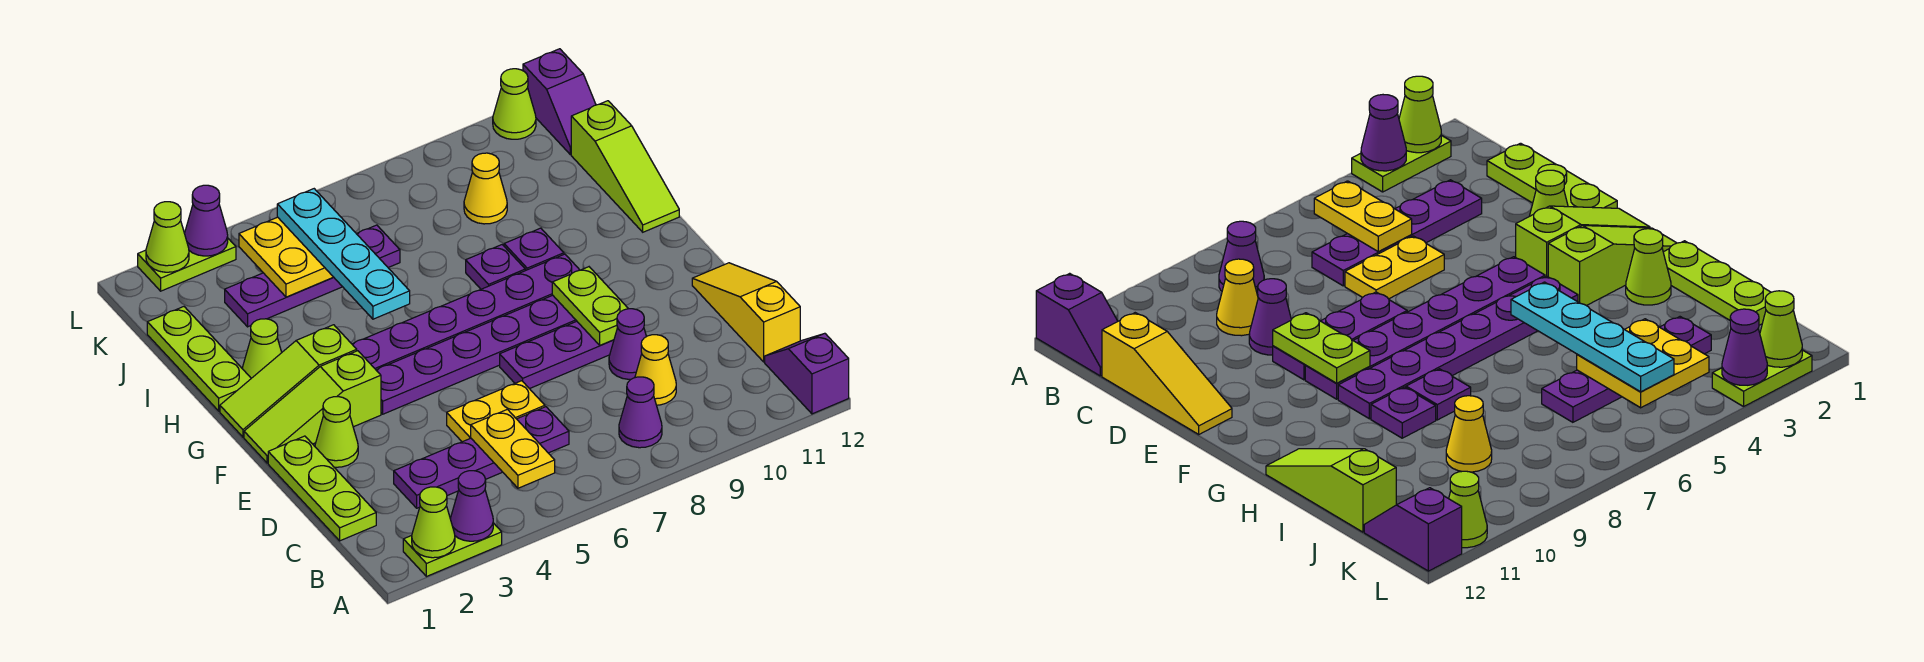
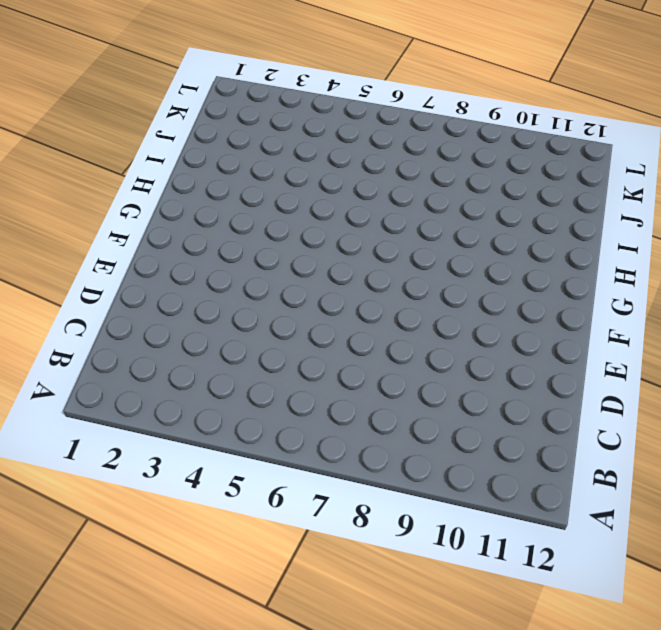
none -> lime plate A2:A3 level 1
none -> purple slope A12:B12 level 1 top A
none -> purple cone B8 level 1
none -> lime plate C1:E1 level 1

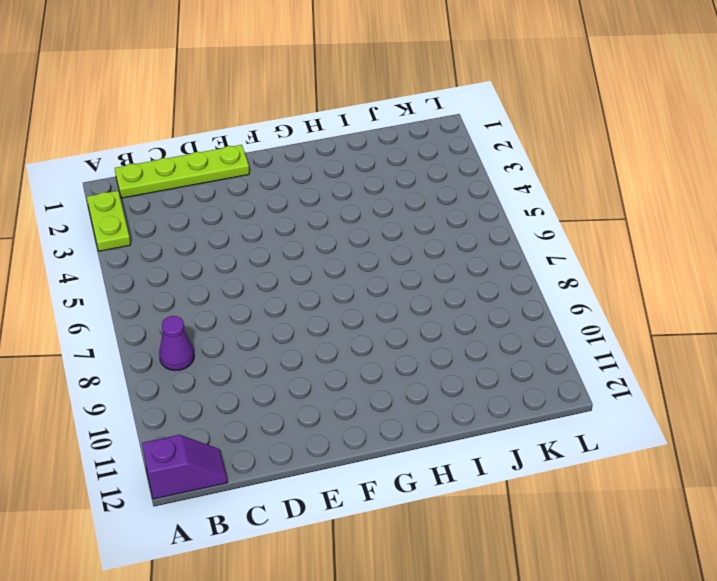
lime plate B1:E1 level 1 -> lime plate C1:E1 level 1
none -> purple plate C3:C6 level 1
none -> yellow cone C9 level 1
none -> yellow slope C12:E12 level 1 top C
none -> yellow plate D5:D6 level 1

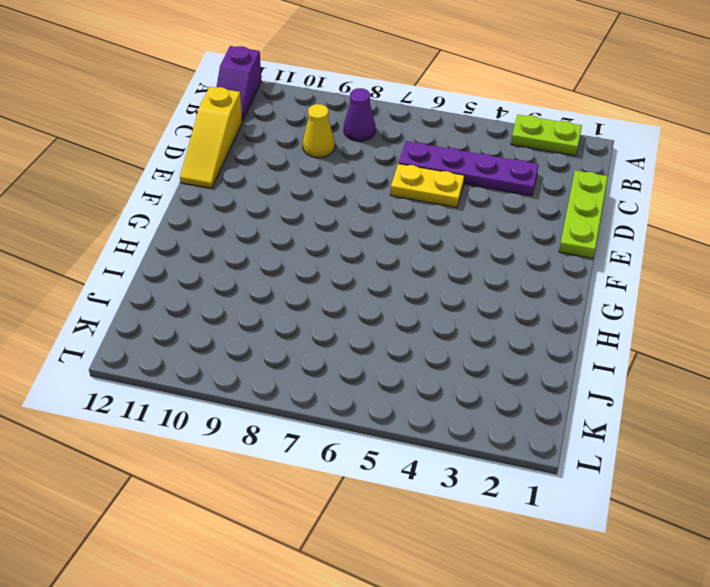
none -> purple cone D9 level 1
none -> lime cone E2 level 1
none -> purple plate E7:E9 level 1
none -> lime slope F1:F3 level 1 top 3

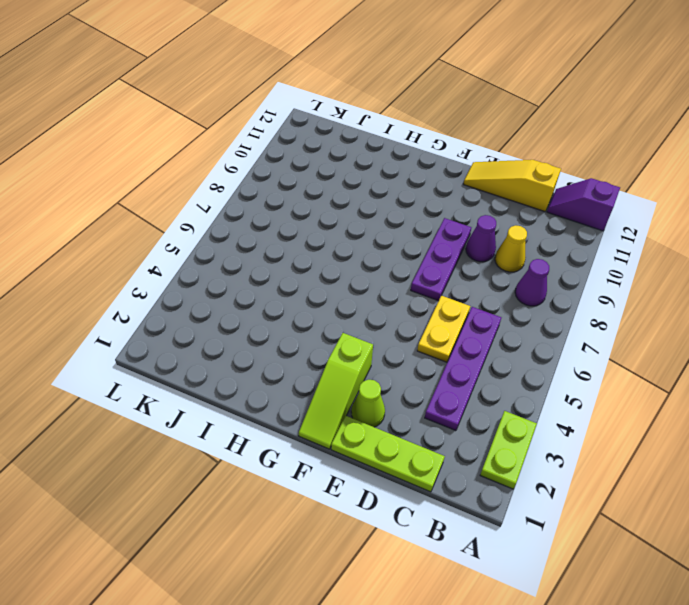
none -> purple plate F4:F9 level 1
none -> lime slope G1:G3 level 1 top 3
none -> purple plate G4:G9 level 1
none -> lime plate H1:J1 level 1

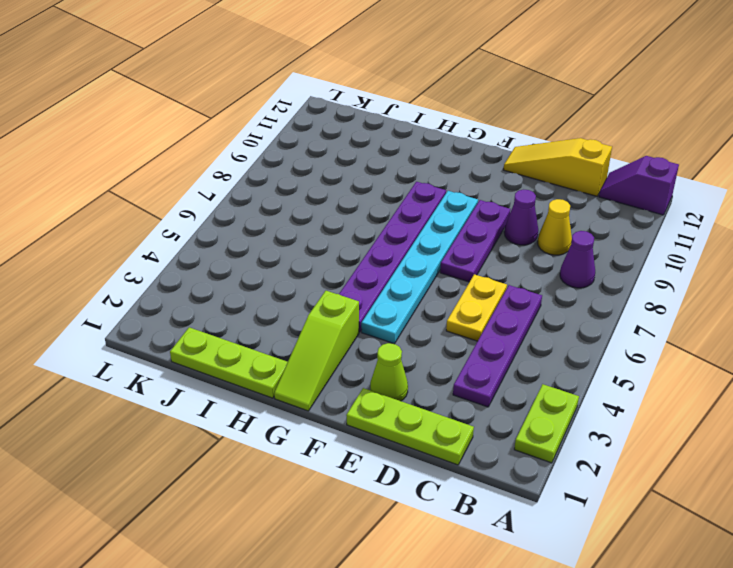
cyan plate F4:F9 level 1 -> purple plate F4:F9 level 1
none -> lime slope F1:F3 level 1 top 3
none -> lime cone H2 level 1
none -> purple plate H8 level 1
none -> purple plate H9 level 1

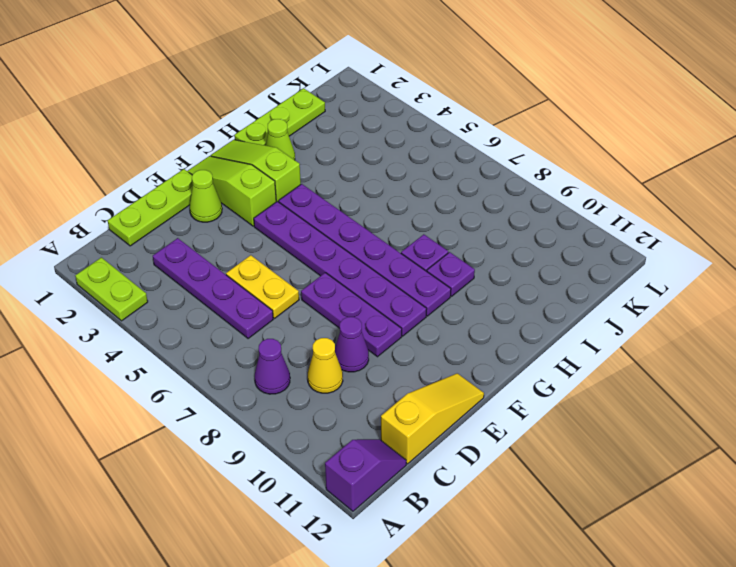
none -> lime slope H12:J12 level 1 top J
none -> purple plate J3:J6 level 1
none -> yellow cone J9 level 1
none -> purple slope K12:L12 level 1 top L

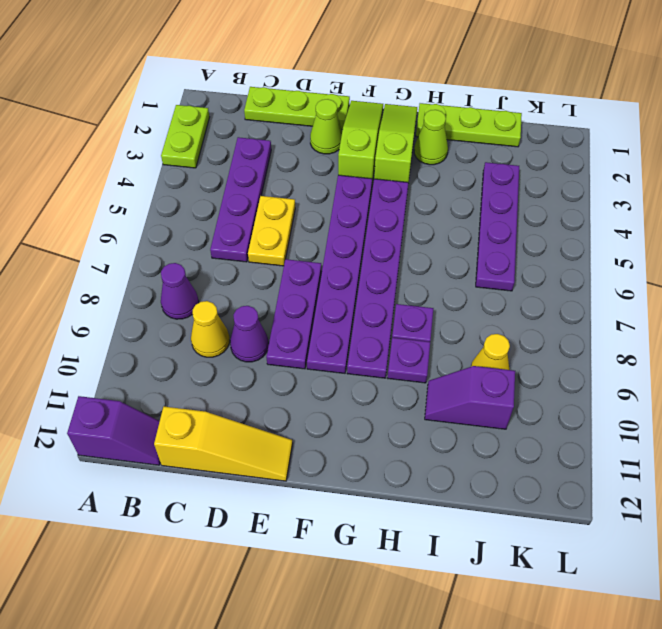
purple slope I10:J10 level 1 top J -> purple slope K12:L12 level 1 top L
none -> lime slope H12:J12 level 1 top J
none -> lime plate L2:L3 level 1
none -> lime cone L11 level 1
none -> lime cone A2 level 2

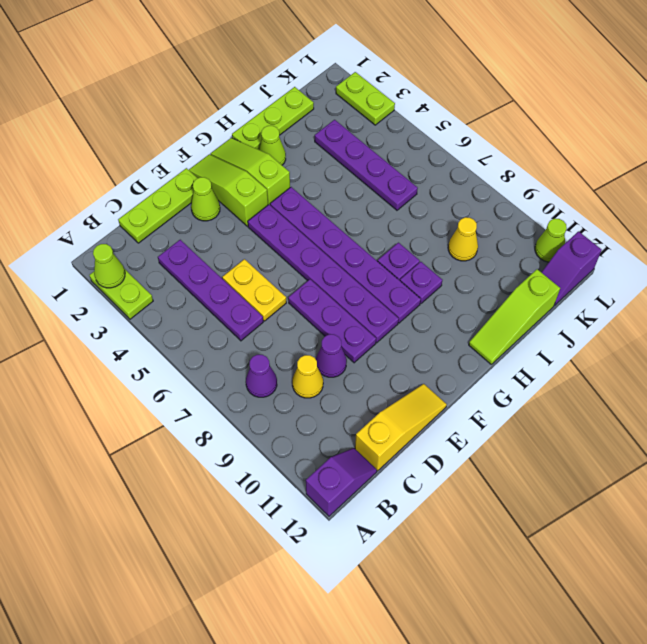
none -> purple cone A3 level 2
none -> yellow plate B5:C5 level 2
none -> lime plate E9:F9 level 2
none -> yellow plate J4:K5 level 2

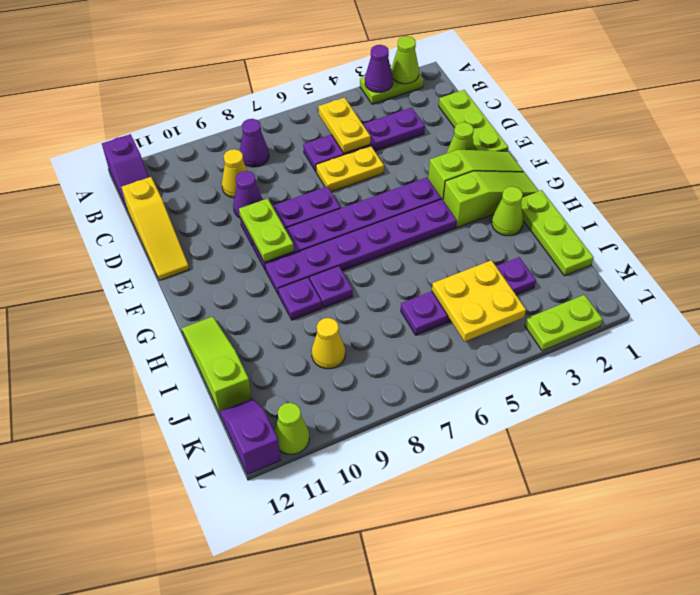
none -> lime cone L2 level 2
none -> purple cone L3 level 2
none -> cyan plate H5:K5 level 3

